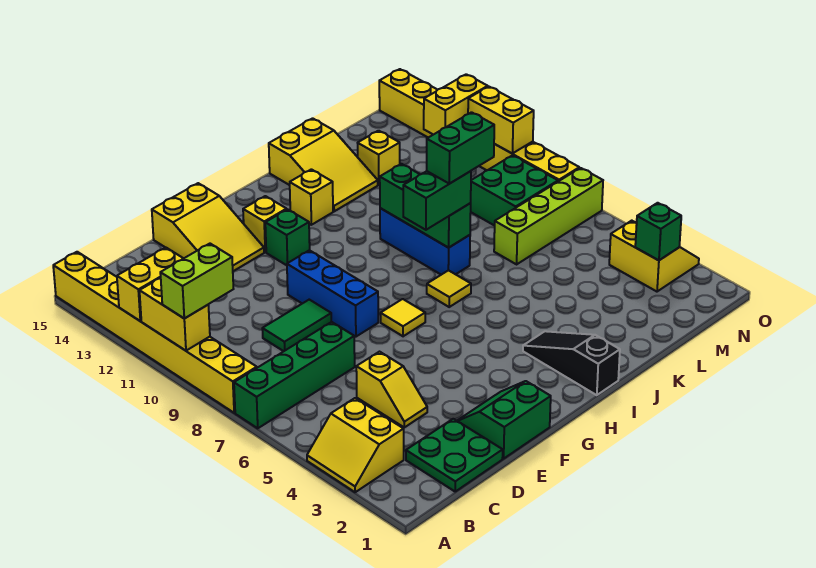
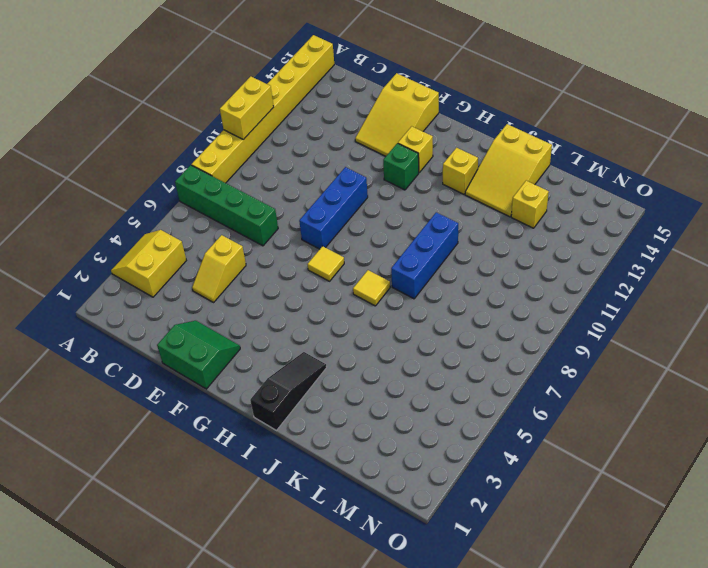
none -> green plate C1:D2 level 1
none -> green tile D9:E9 level 1
none -> lime brick L7:O7 level 1
none -> green brick M8:N9 level 1

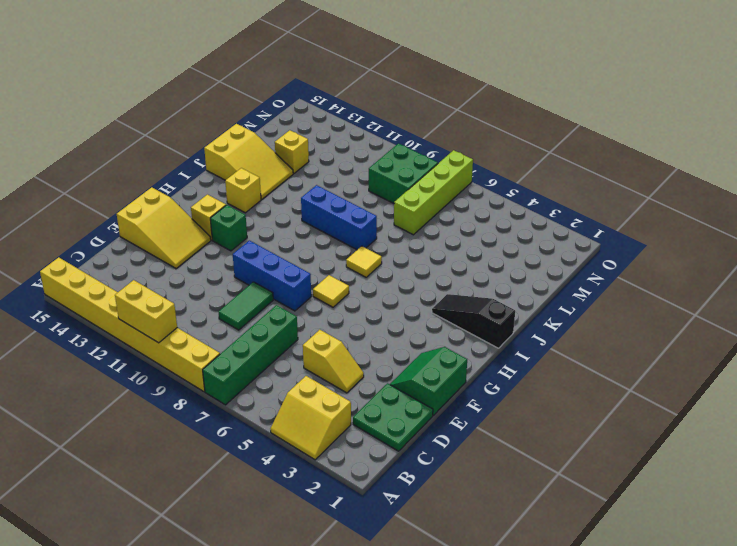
none -> yellow slope N3:O4 level 1 top N
none -> yellow brick O8:O15 level 1
none -> yellow brick A12:B12 level 2
none -> green brick J8:J10 level 2

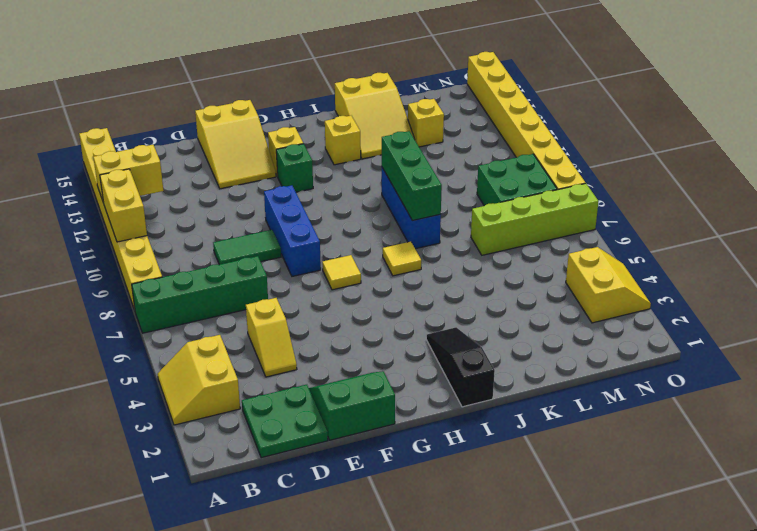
none -> green brick N3 level 2
none -> yellow brick N12:O12 level 2
none -> yellow brick O10:O11 level 2
none -> lime brick A10:B10 level 3

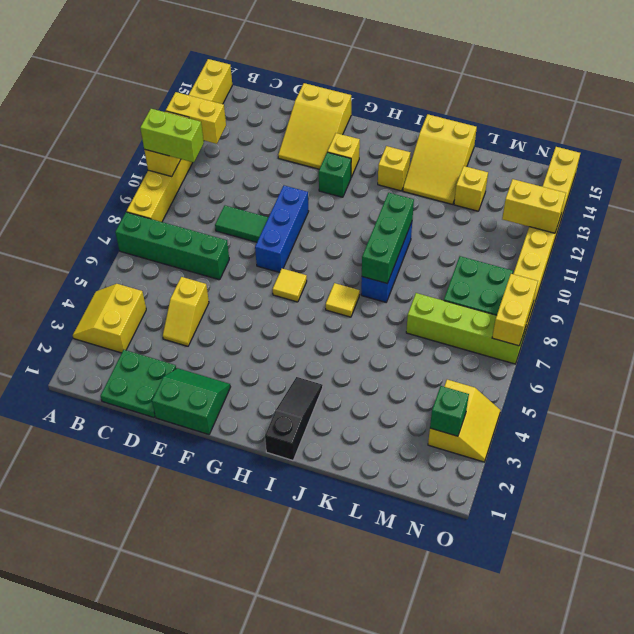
yellow brick O7:O8 level 2 -> yellow brick O10:O11 level 2
none -> green brick I8:J8 level 3
none -> green brick J8:K8 level 4

